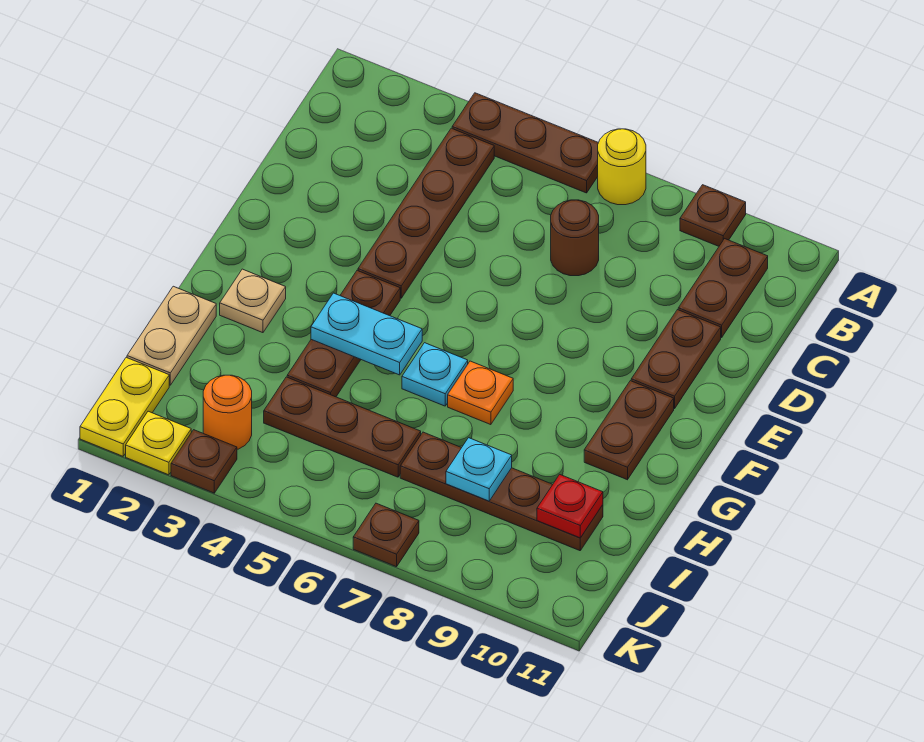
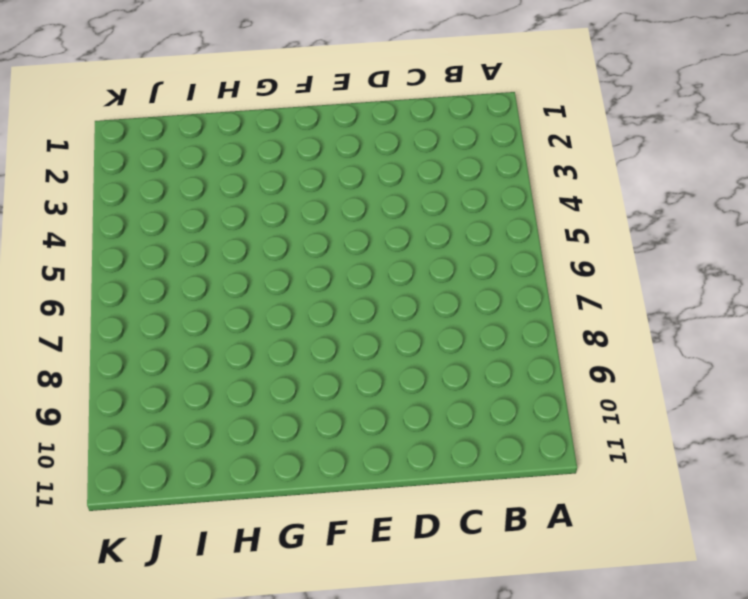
none -> brown plate A4:A6 level 1
none -> yellow round brick A7 level 1
none -> brown plate A9 level 1

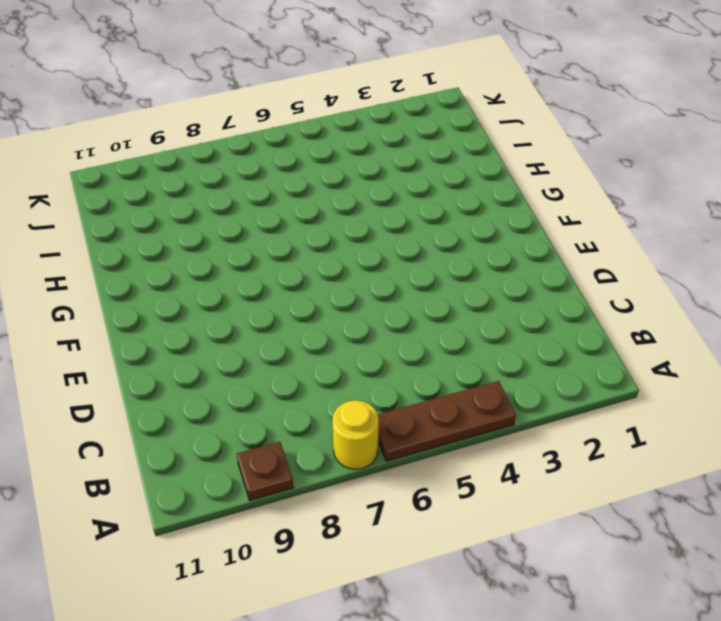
none -> brown plate B4:E4 level 1
none -> brown plate B10:C10 level 1
none -> brown round brick C7 level 1

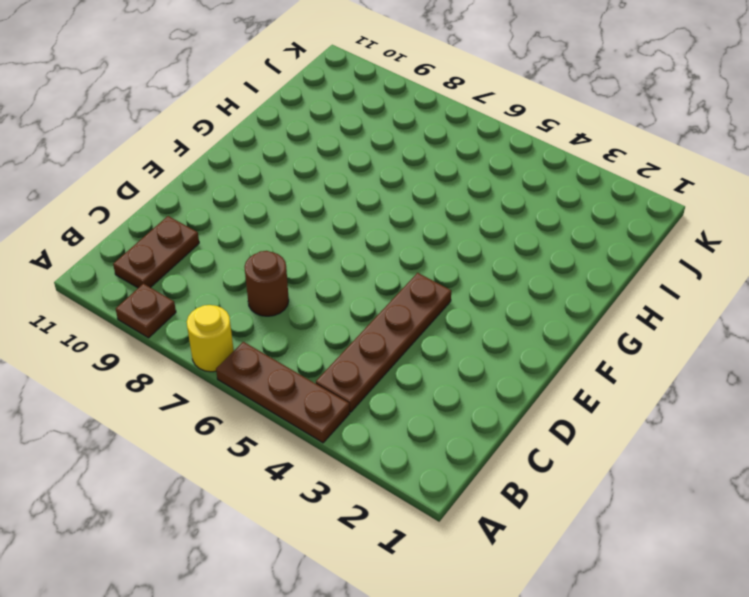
none -> brown plate D10:E10 level 1
none -> brown plate F4:H4 level 1
none -> brown plate F10:G10 level 1

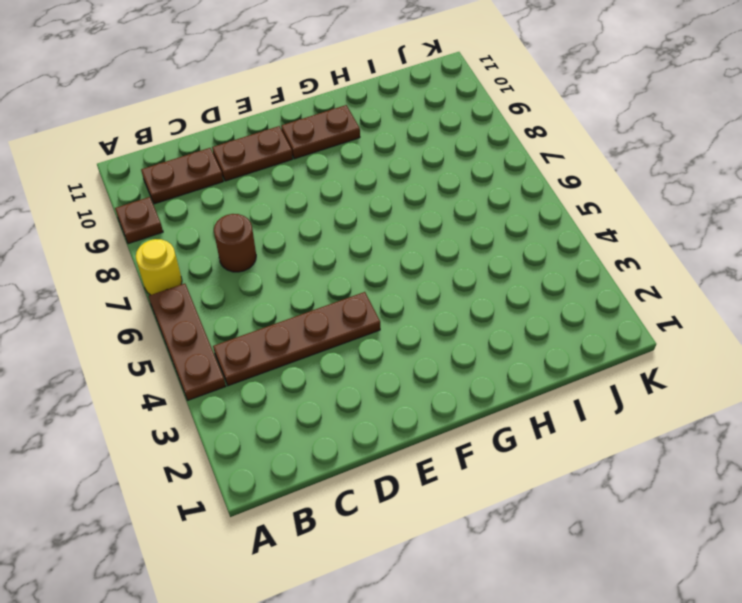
none -> brown plate F4:H4 level 1
none -> tan plate G2 level 1
none -> cyan plate G6 level 1

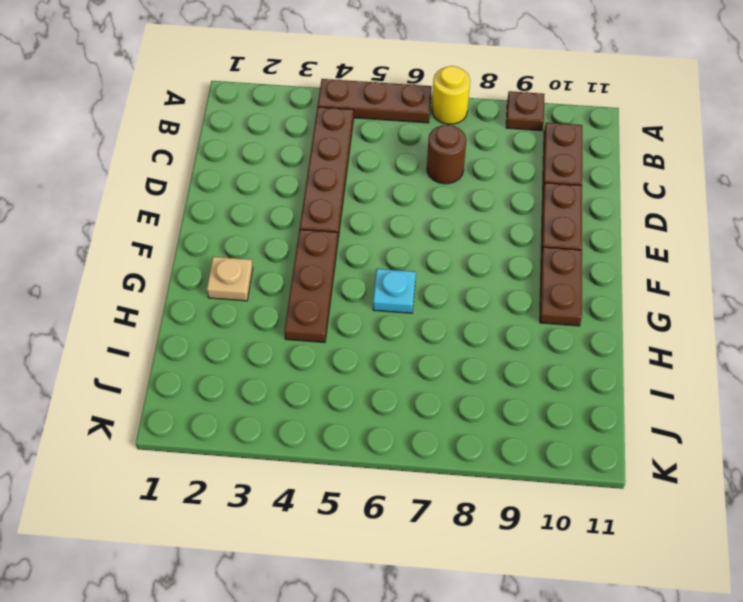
none -> orange plate G7 level 1
none -> tan plate H1:I1 level 1
none -> brown plate I4:I6 level 1

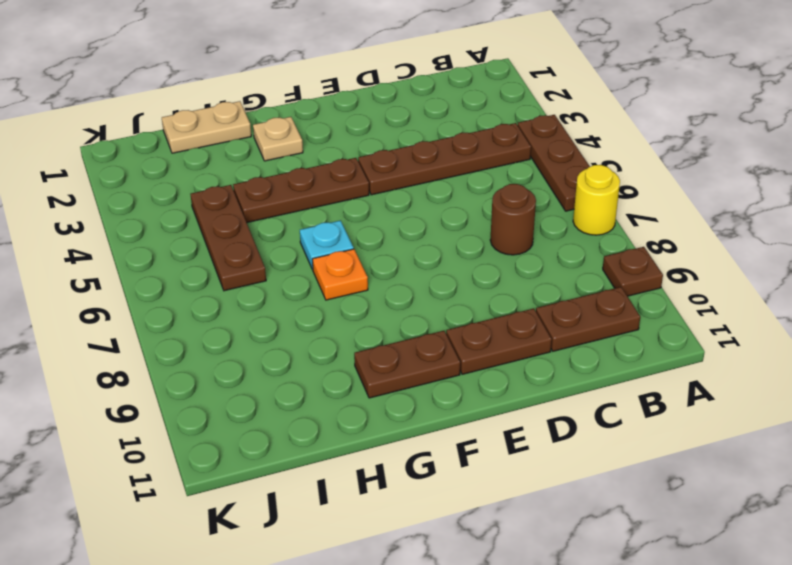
none -> brown plate I7:I10 level 1
none -> yellow plate J1:K1 level 1
none -> orange round brick J3 level 1

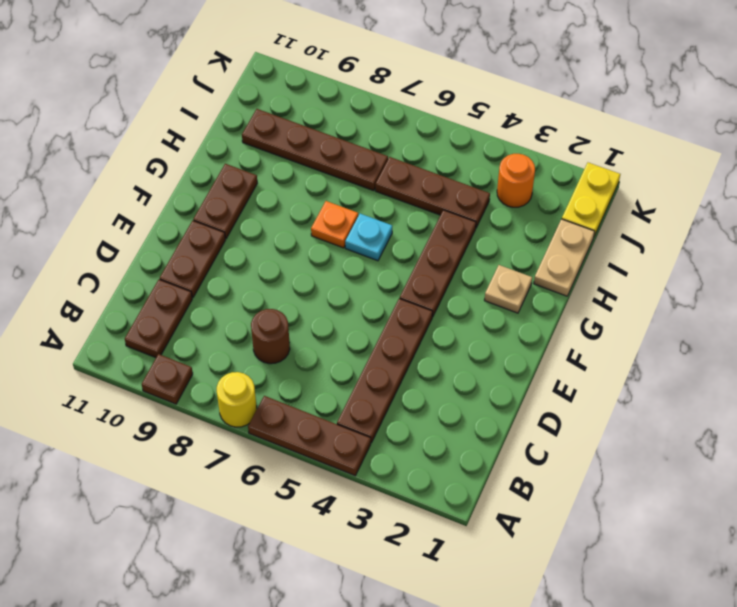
none -> yellow plate K2 level 1
none -> brown plate K3 level 1
none -> brown plate K7 level 1

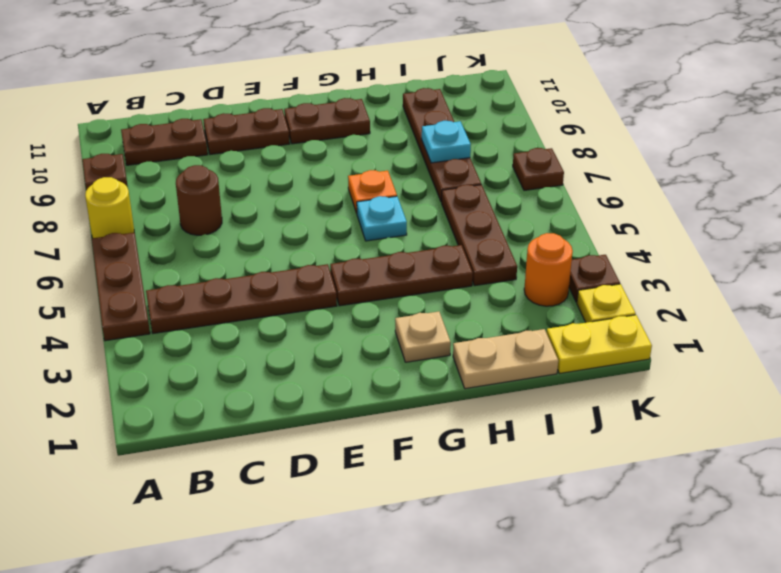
none -> cyan plate G4:G5 level 2
none -> red plate I10 level 2

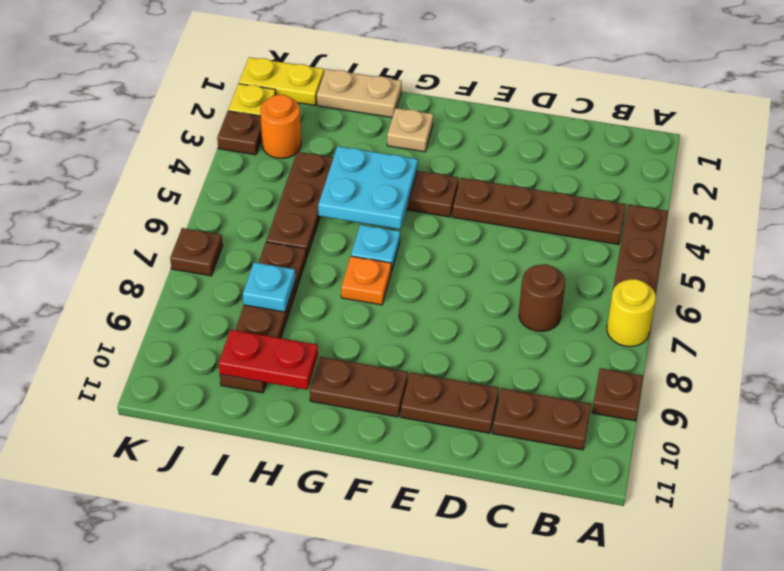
cyan plate G4:H5 level 2 -> cyan plate G4:G5 level 2
red plate H10:I10 level 2 -> red plate I10 level 2

